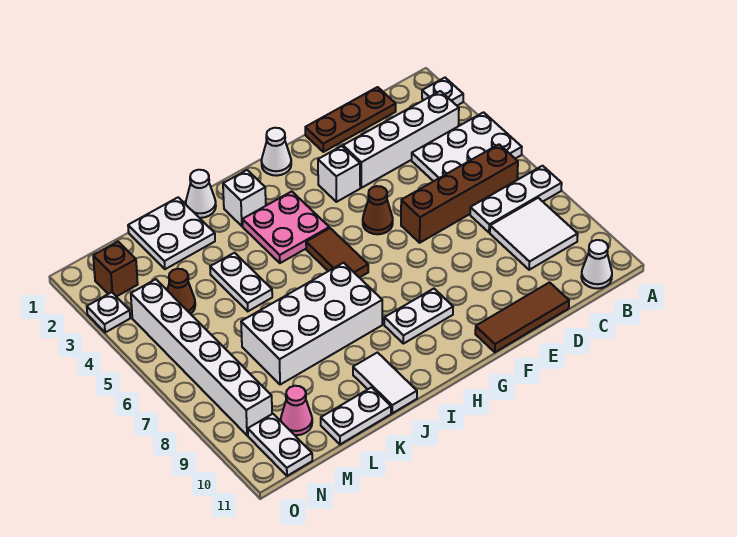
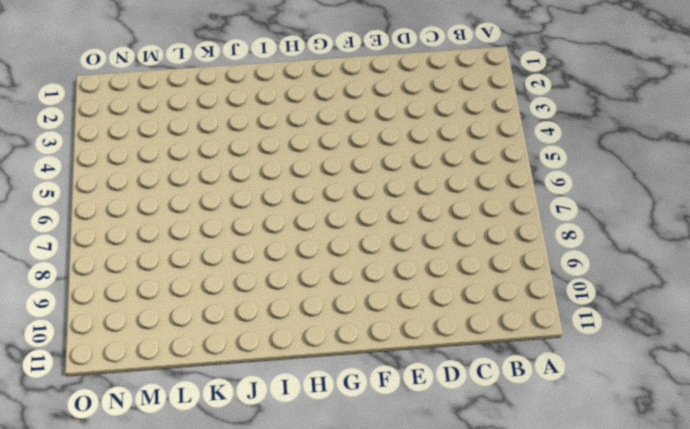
none -> white plate A2 level 1
none -> white plate A4:C5 level 1
none -> white plate A7:C7 level 1

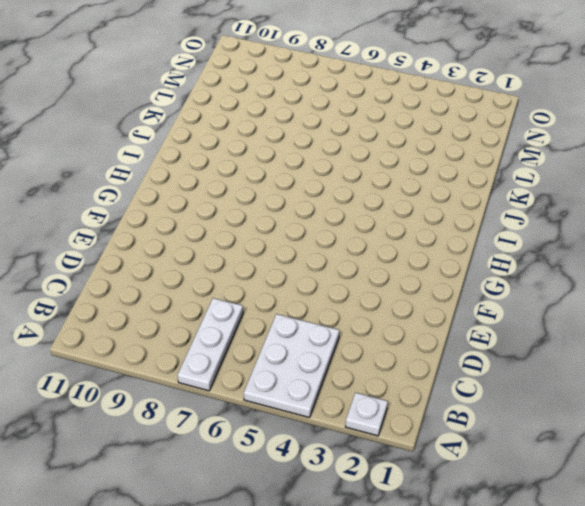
none -> white brick B3:E3 level 1
none -> brown brick B6:E6 level 1
none -> white tile B8:C9 level 1

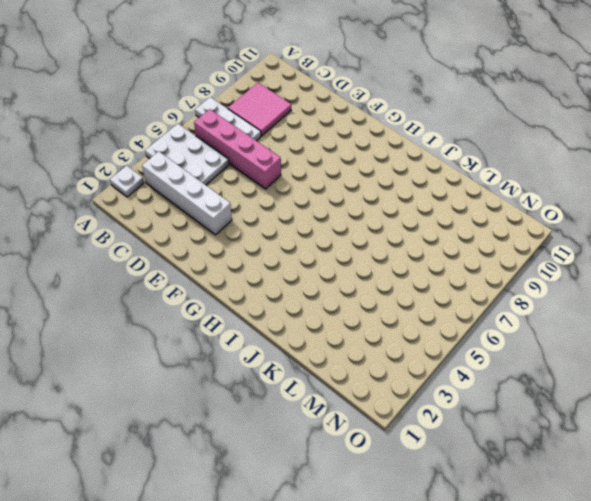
pink brick B6:E6 level 1 -> brown brick B6:E6 level 1
pink tile B8:C9 level 1 -> white tile B8:C9 level 1
none -> white cone B11 level 1
none -> brown plate C1:E1 level 1
none -> brown tile D11:F11 level 1

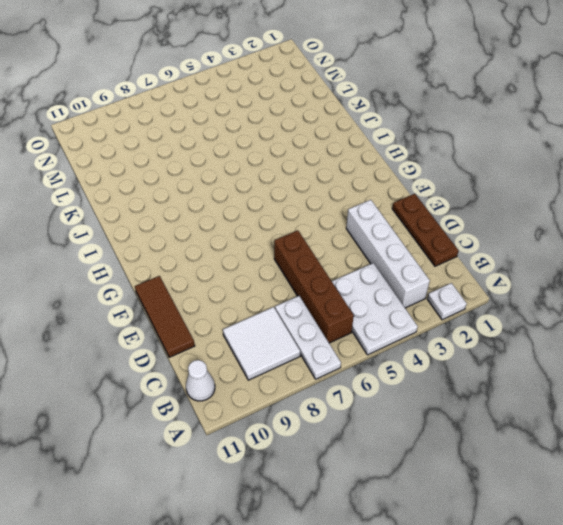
none -> white brick F3 level 1
none -> brown cone F5 level 1
none -> white cone G1 level 1

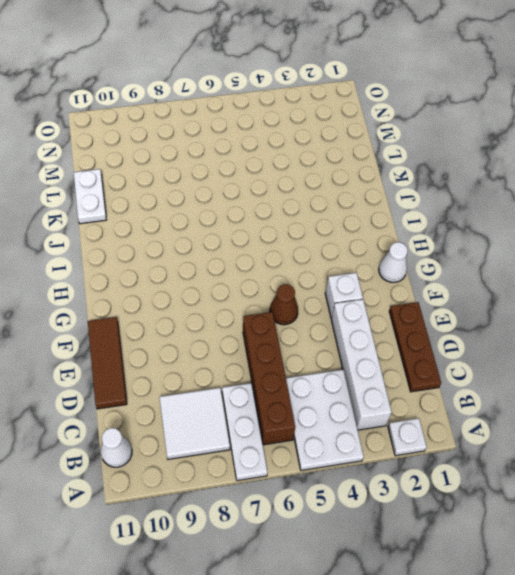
none -> white plate G9:H9 level 1
none -> pink plate H3:I4 level 1
none -> brown tile H5:H6 level 1

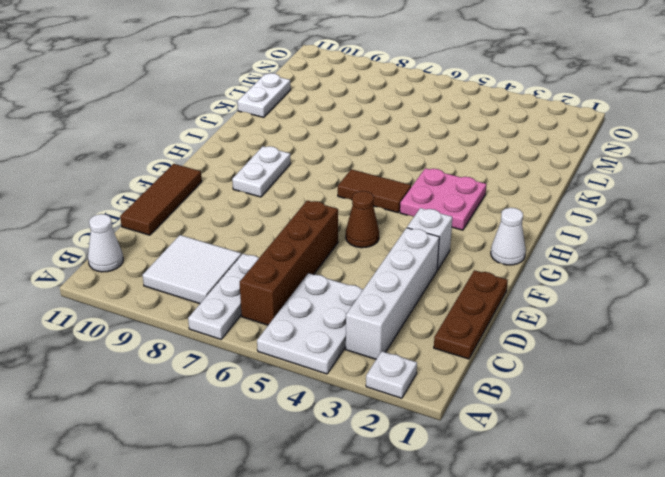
none -> white brick I2 level 1
none -> white brick I7:L8 level 1
none -> white cone J1 level 1

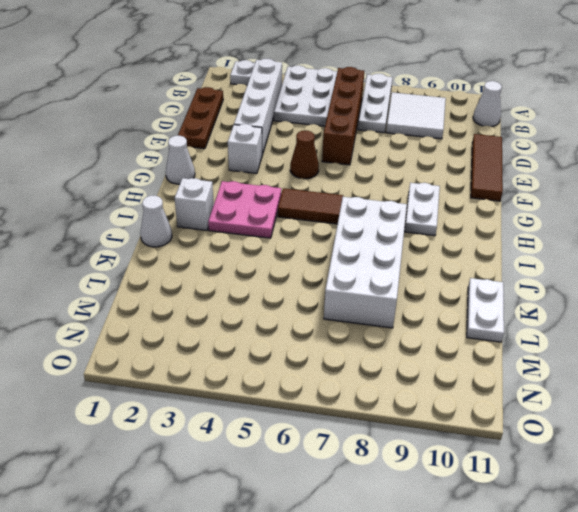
none -> white tile J10:J11 level 1
none -> white plate K1:L2 level 1
none -> white plate K4:K5 level 1

